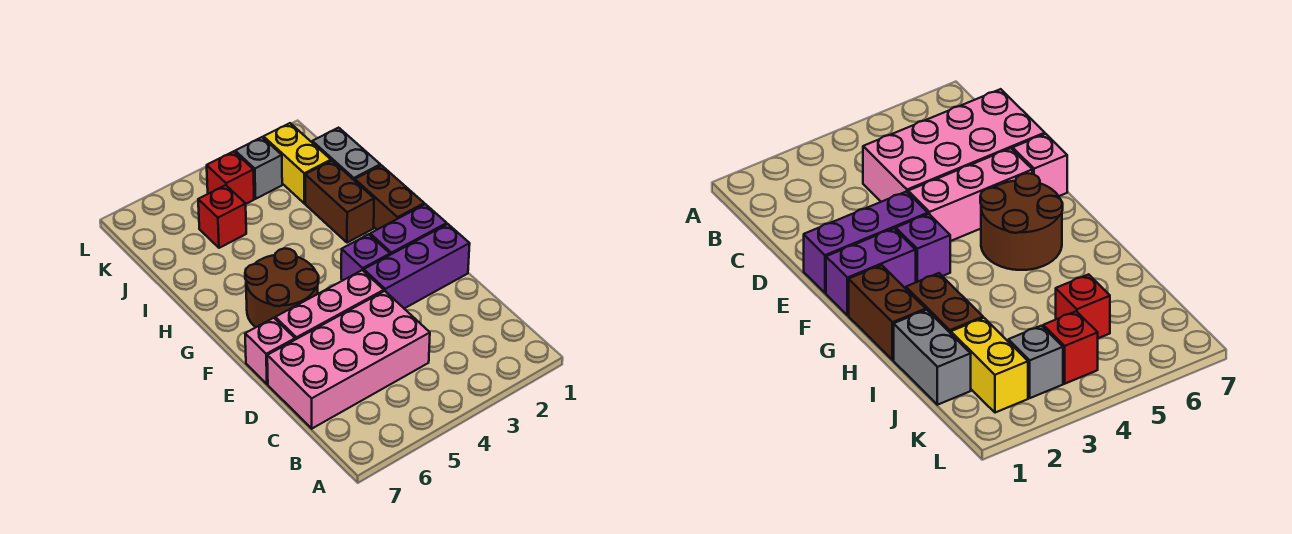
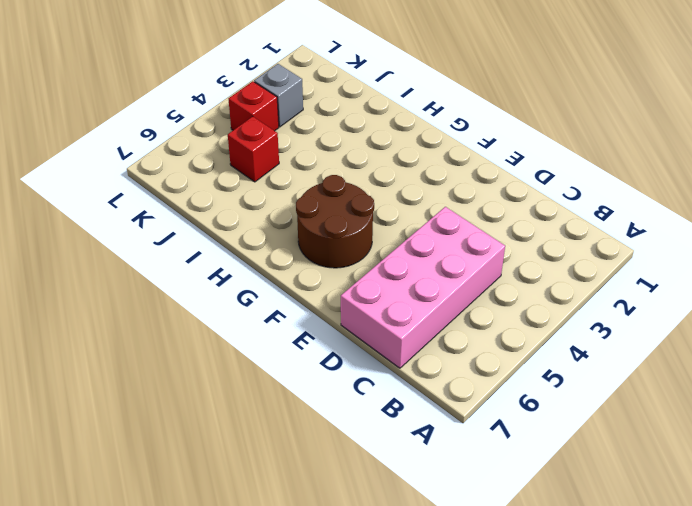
none -> purple brick E1:E3 level 1
none -> pink brick E4:E6 level 1
none -> pink brick E7 level 1

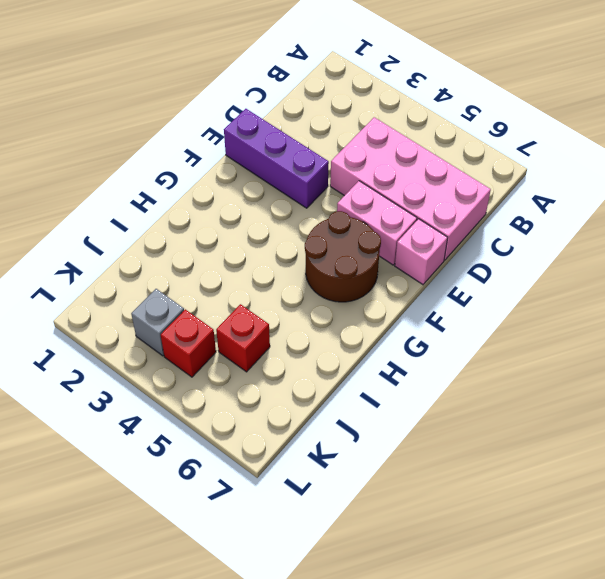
pink brick E5:E6 level 1 -> pink brick E4:E6 level 1
none -> purple brick F1:F2 level 1
none -> purple brick F3 level 1
none -> brown brick G1:H1 level 1

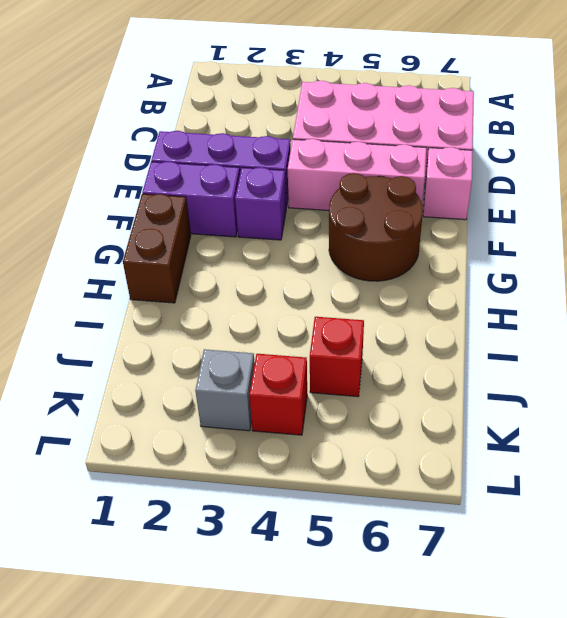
none -> brown brick H2:I2 level 1
none -> grey brick I1:J1 level 1
none -> yellow brick J2:K2 level 1

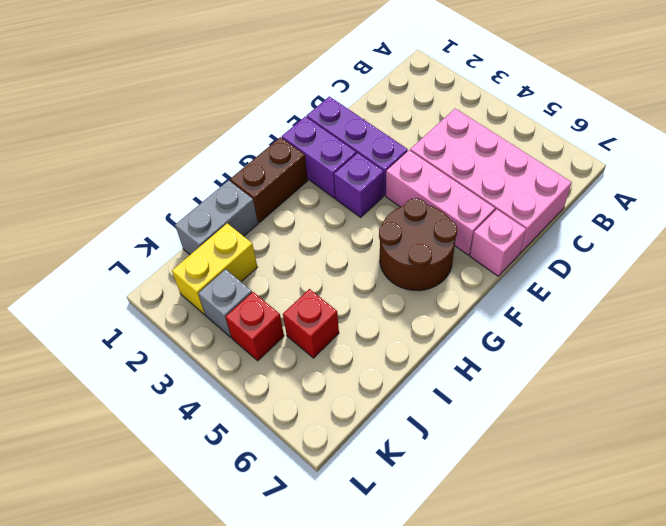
none -> brown brick H2:I2 level 1

